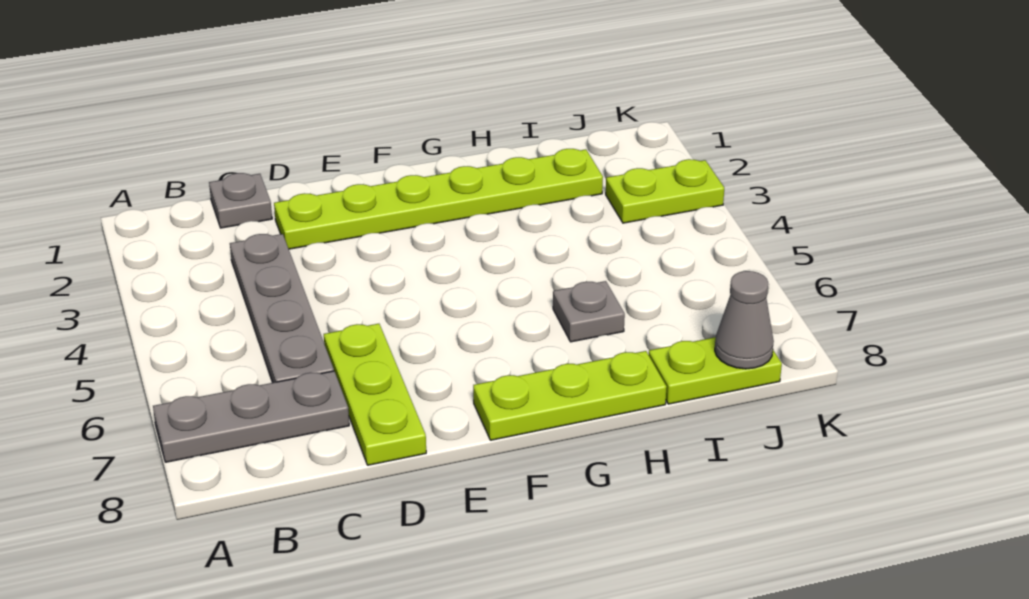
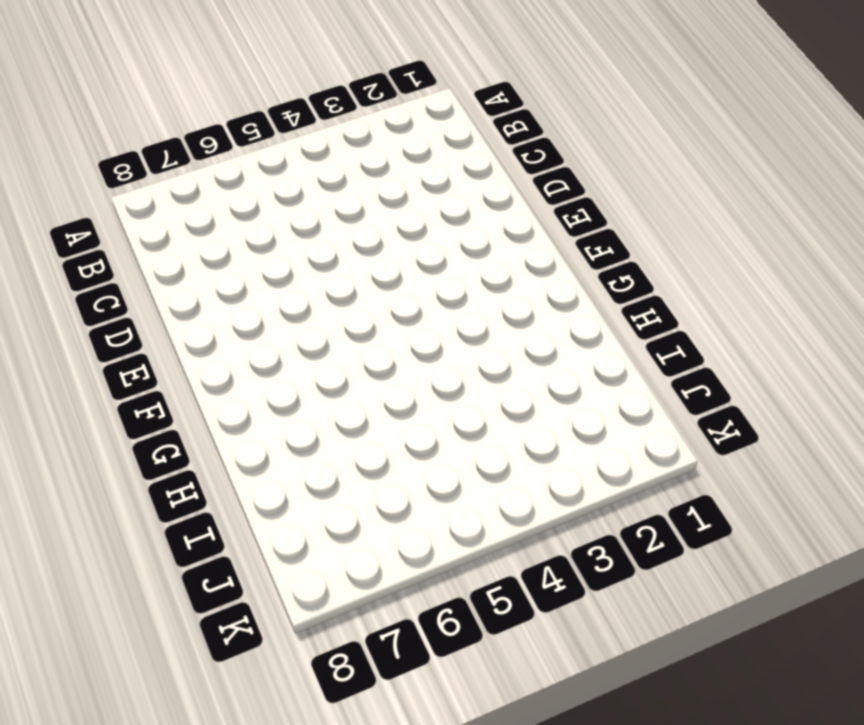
none -> grey plate A7:C7 level 1
none -> grey plate C1 level 1

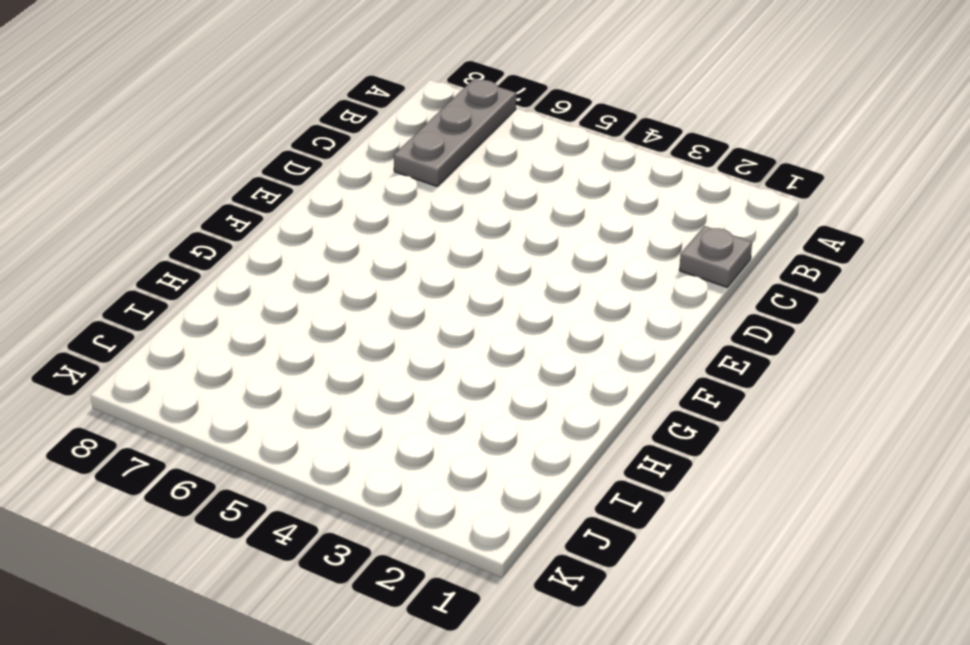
none -> grey plate C3:C6 level 1
none -> lime plate D2:I2 level 1

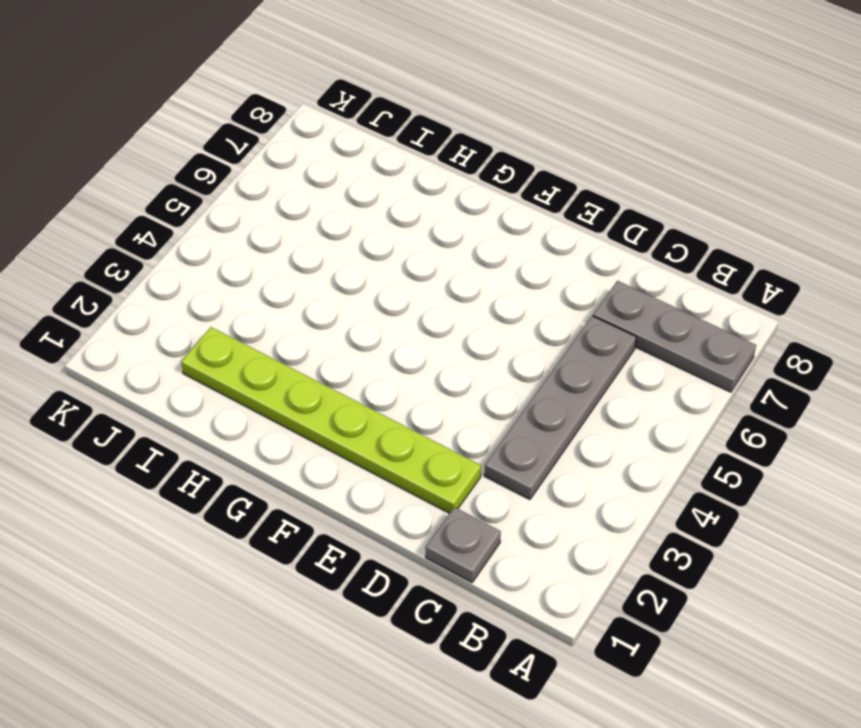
none -> lime plate D6:D8 level 1
none -> lime plate F8:H8 level 1

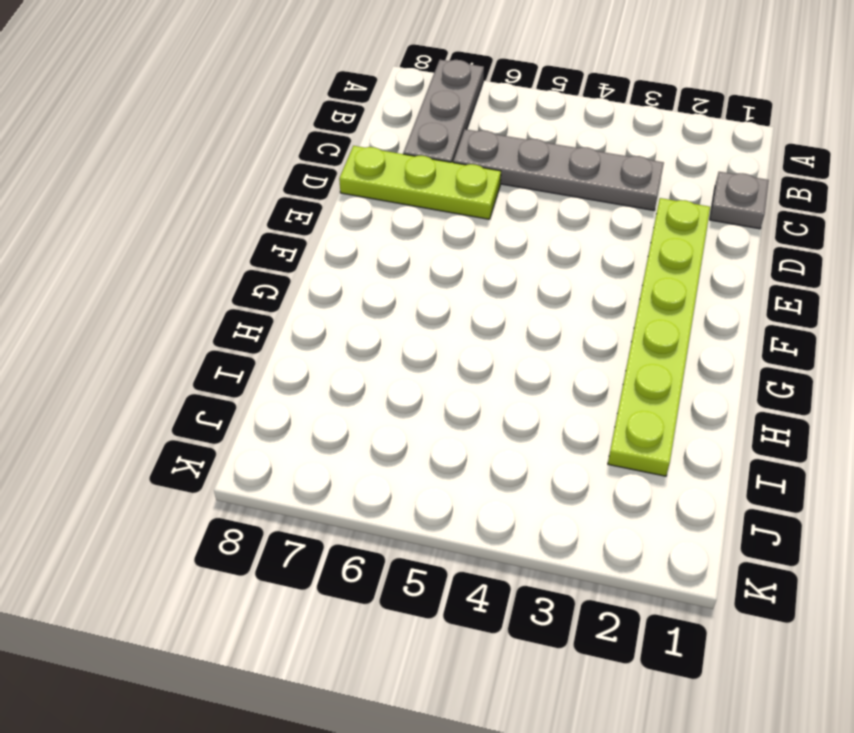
none -> lime plate F8:H8 level 1
none -> grey plate H6 level 1

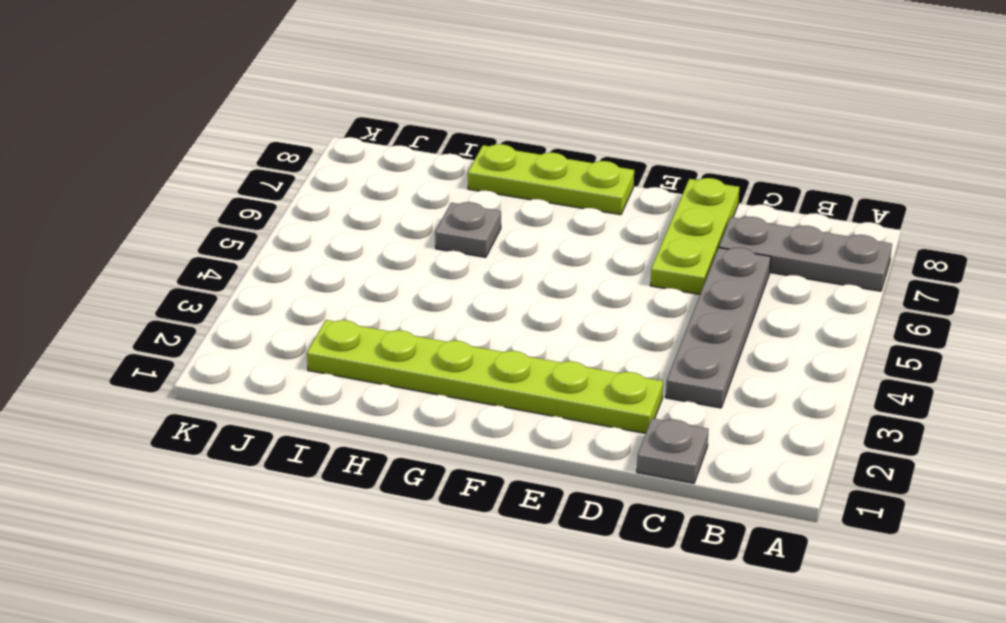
none -> lime plate I8:J8 level 1
none -> lime plate J3:K3 level 1

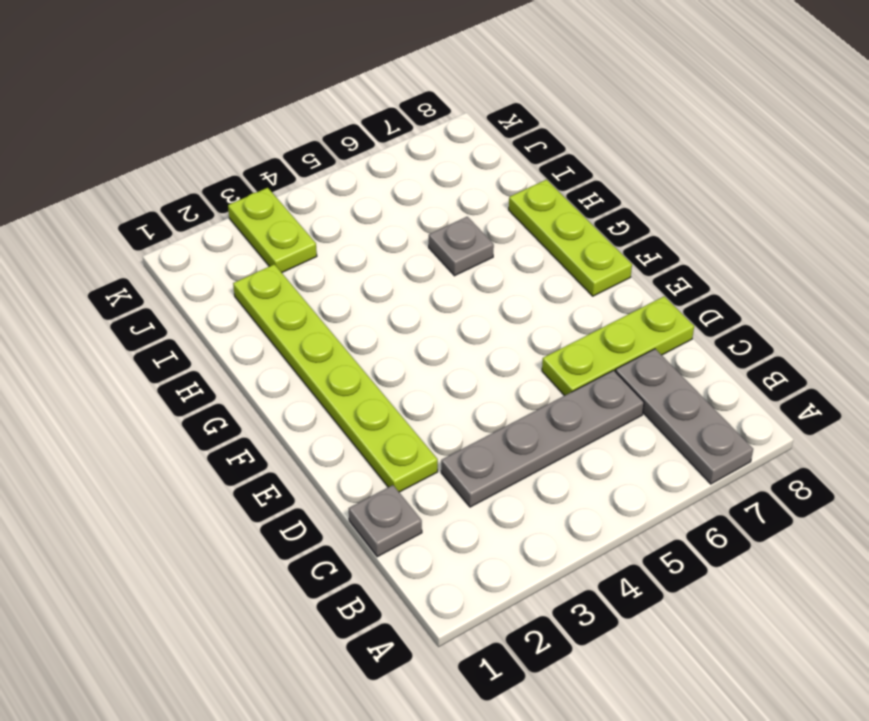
none -> lime plate I8:J8 level 1
none -> grey cone J8 level 2

